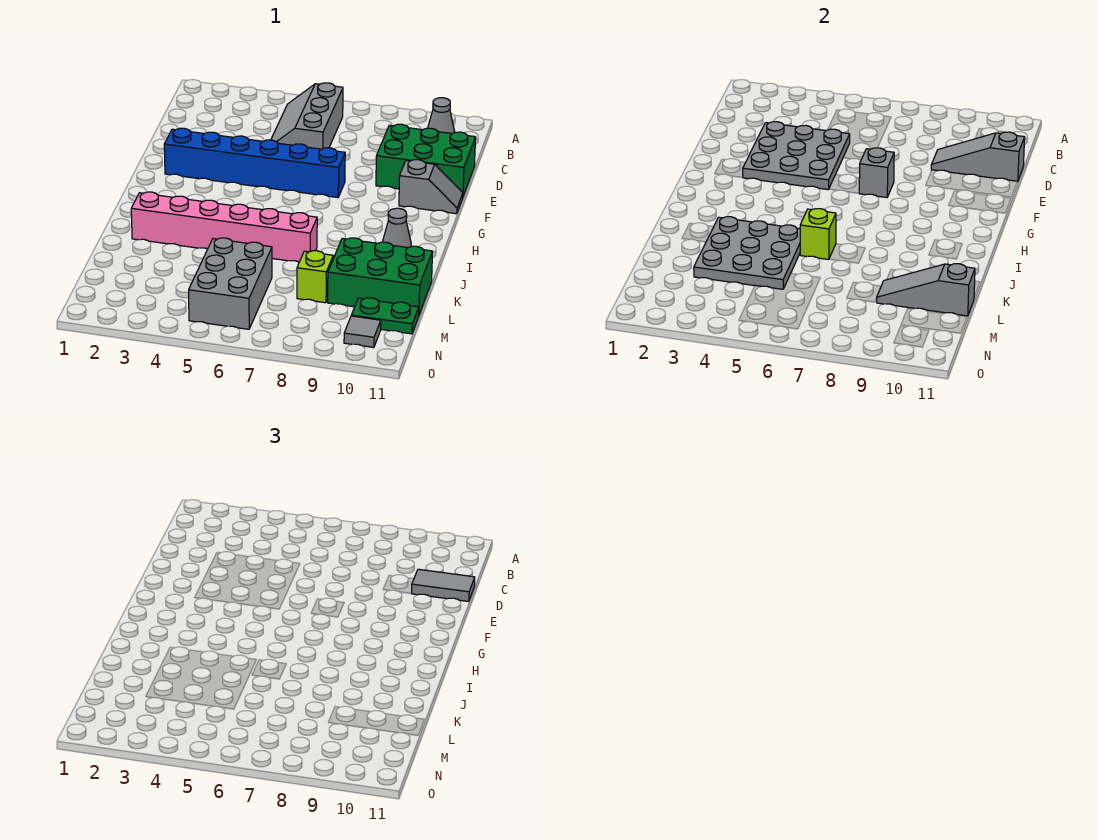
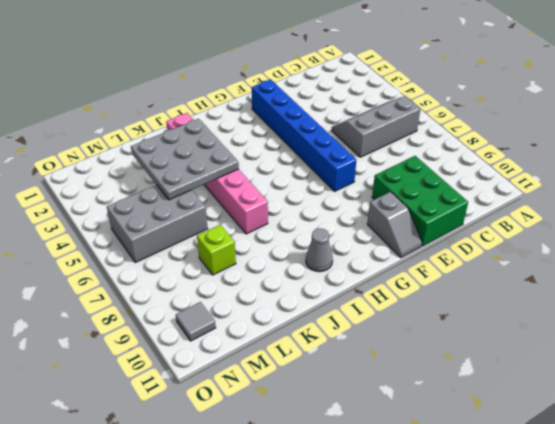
none -> grey cone B10 level 1
none -> green brick K9:L11 level 1
none -> green plate M10:M11 level 1

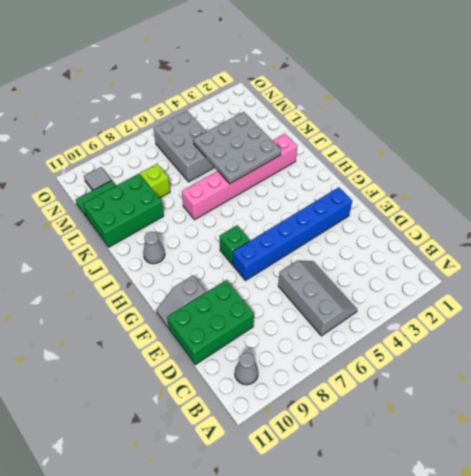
green brick G7 level 1 -> none
none -> grey plate D3:F5 level 2
none -> grey slope D9:D11 level 2 top 11
none -> grey brick F7 level 2

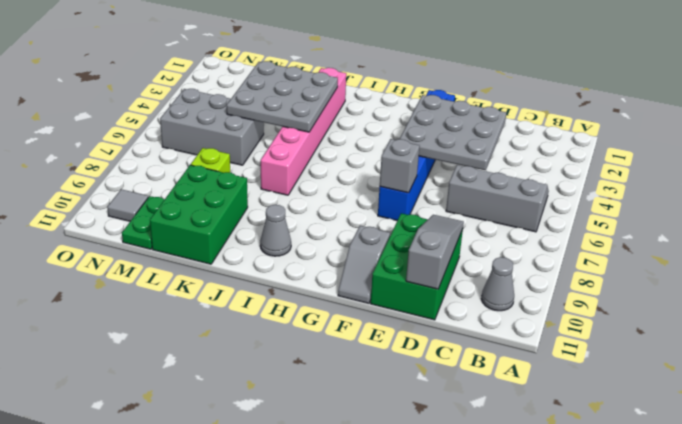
none -> lime brick J6 level 2
none -> grey slope L9:L11 level 2 top 11
none -> grey tile D10:D11 level 3

